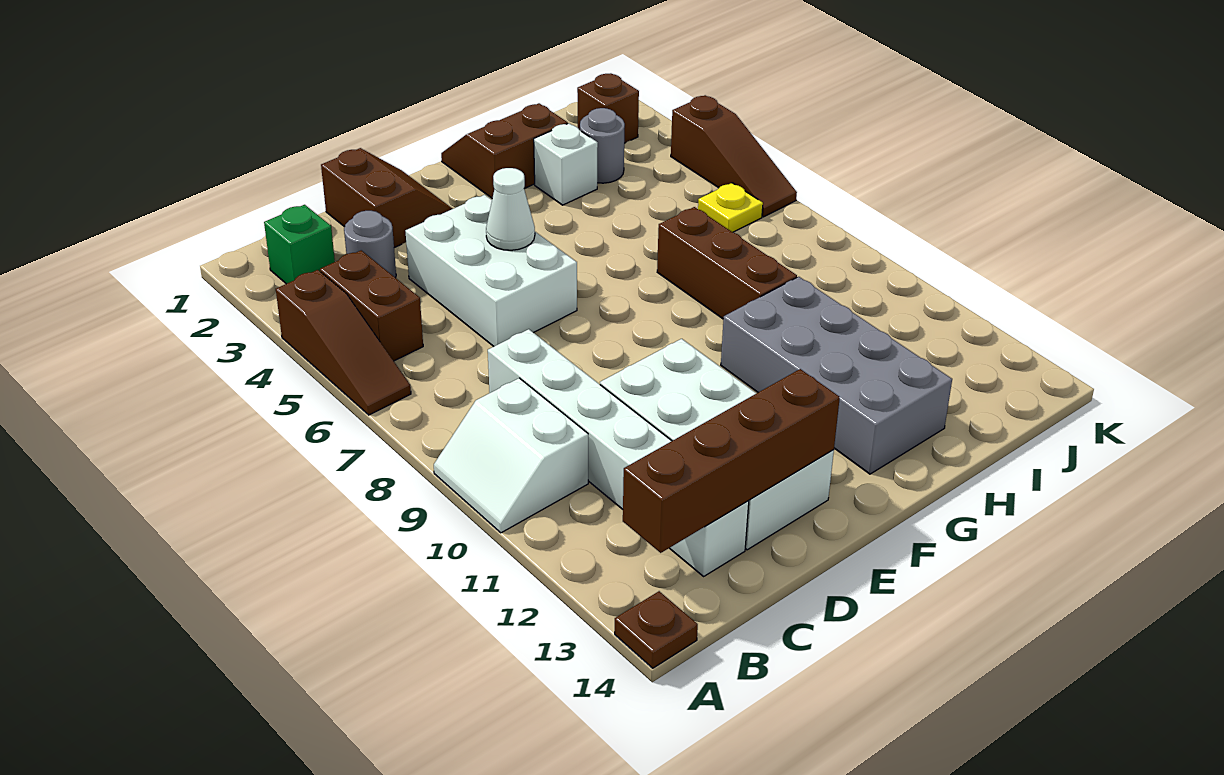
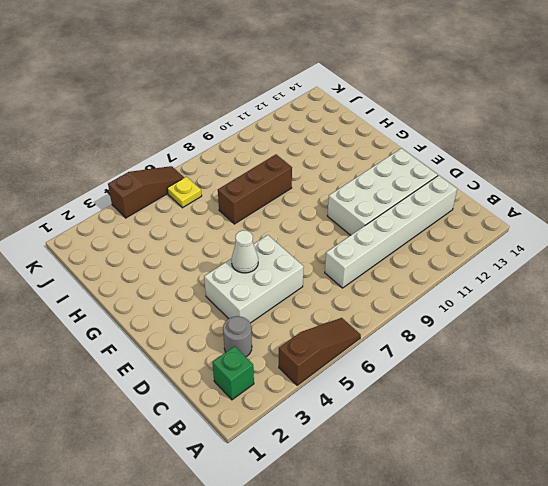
none -> white slope A9:B10 level 1 top B
none -> brown plate A14 level 1
none -> brown brick B4:B5 level 1

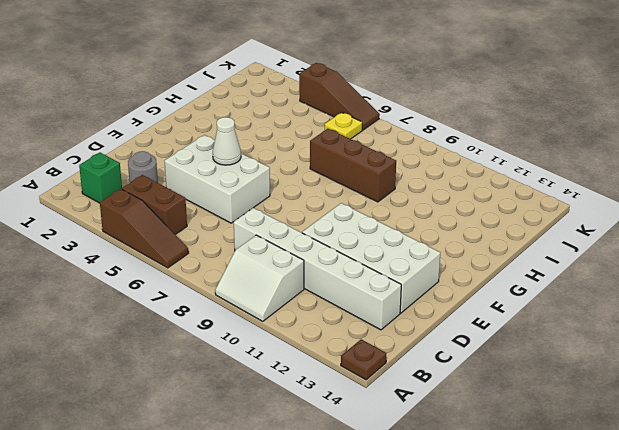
none -> brown slope D1:E2 level 1 top D
none -> brown slope G1:H2 level 1 top 2
none -> grey brick G10:H13 level 1

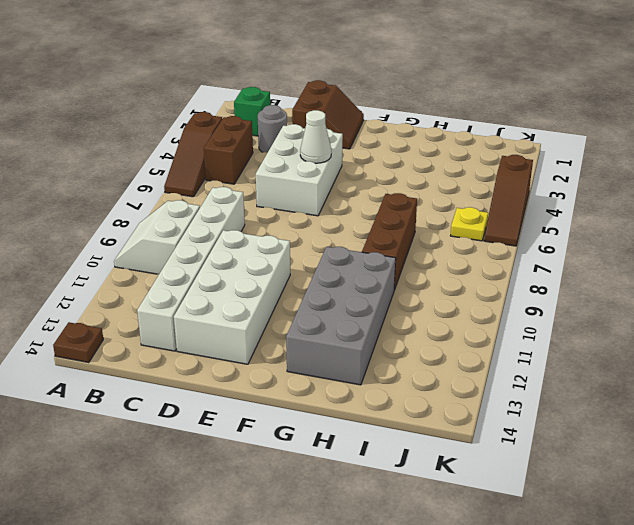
none -> brown slope G1:H2 level 1 top 2
none -> white brick H3 level 1
none -> grey round brick I3 level 1

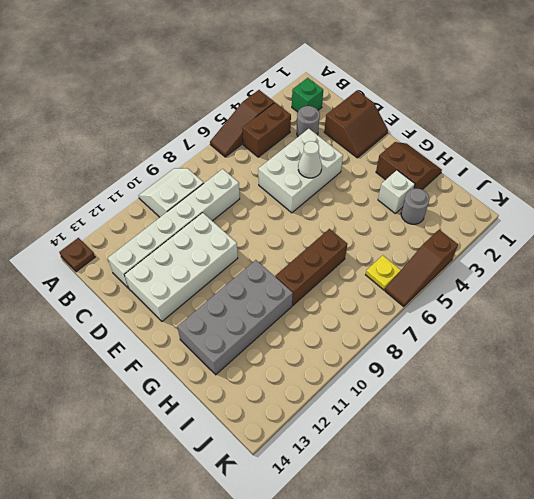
none -> brown brick J2 level 1
none -> brown brick B13:E13 level 2

